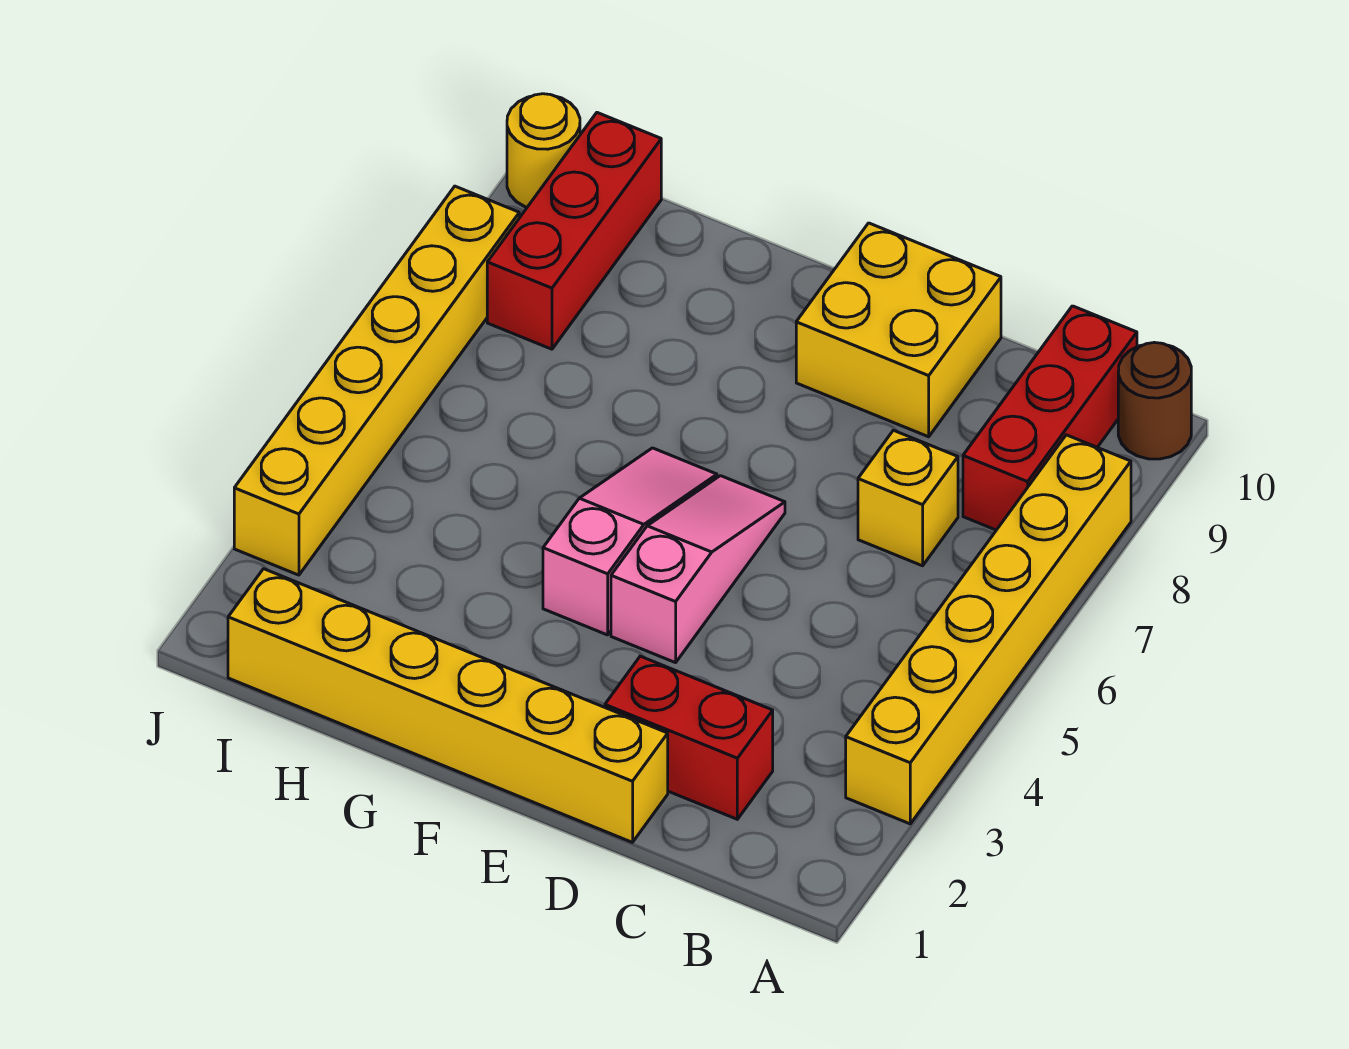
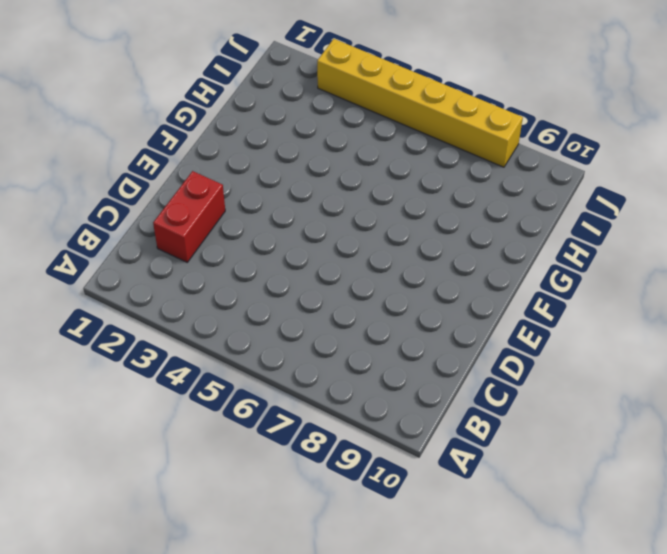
none -> yellow brick A3:A8 level 1
none -> brown round brick A10 level 1
none -> red brick B8:B10 level 1

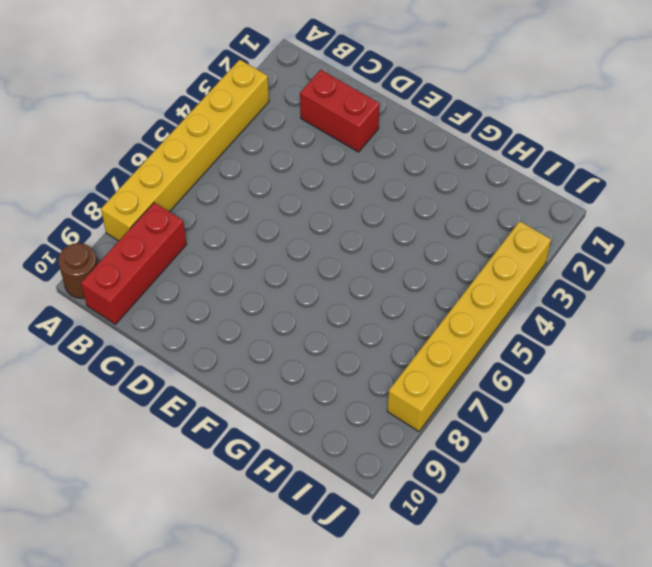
none -> yellow brick C7 level 1
none -> yellow brick D1:I1 level 1
none -> yellow brick D9:E10 level 1

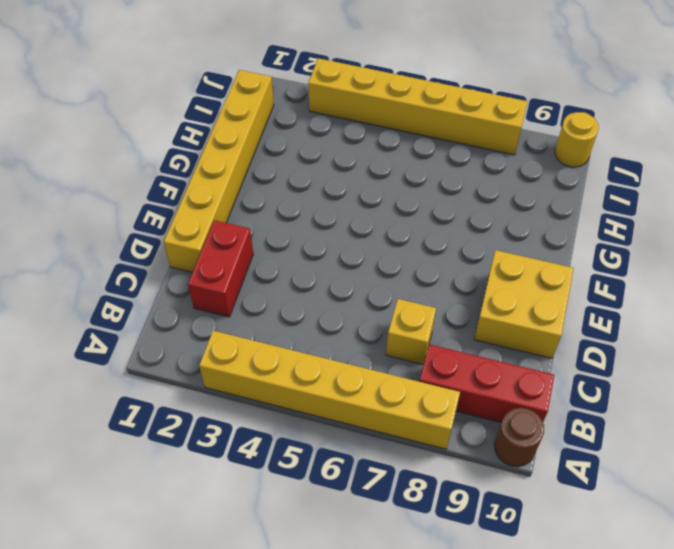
none -> pink slope E4:E6 level 1 top 4
none -> pink slope F4:F6 level 1 top 4
none -> red brick I8:I10 level 1

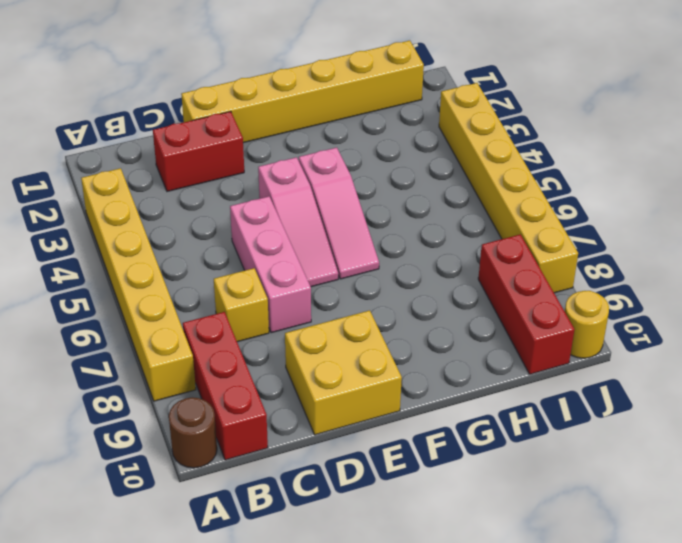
pink brick D5:D7 level 1 -> none

